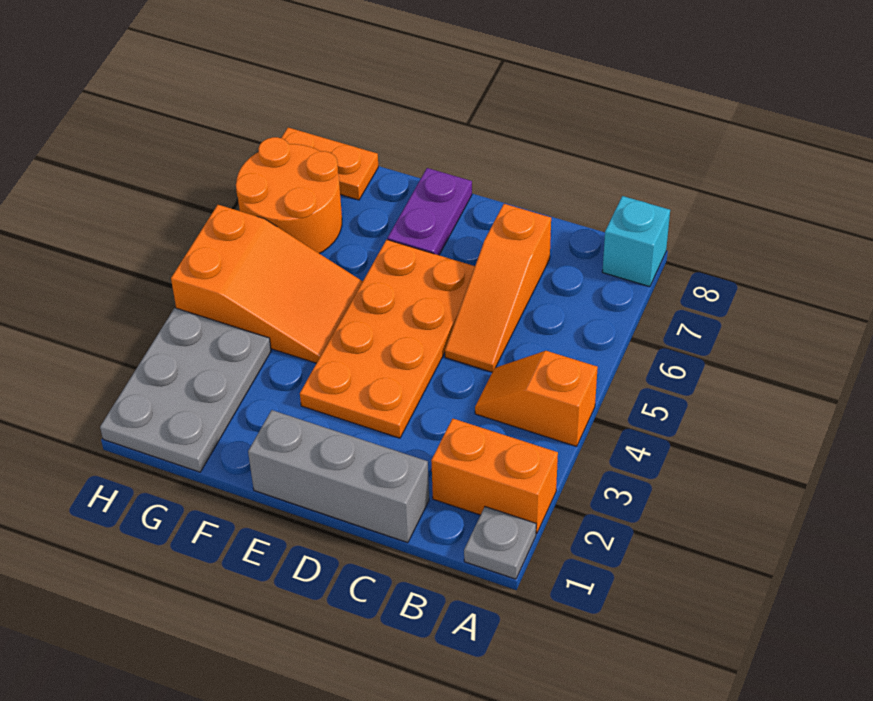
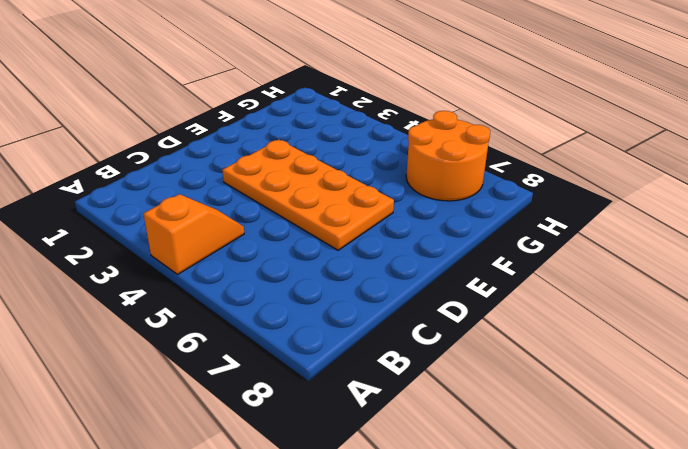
none -> grey plate A1 level 1
none -> orange brick A2:B2 level 1
none -> cyan brick A8 level 1

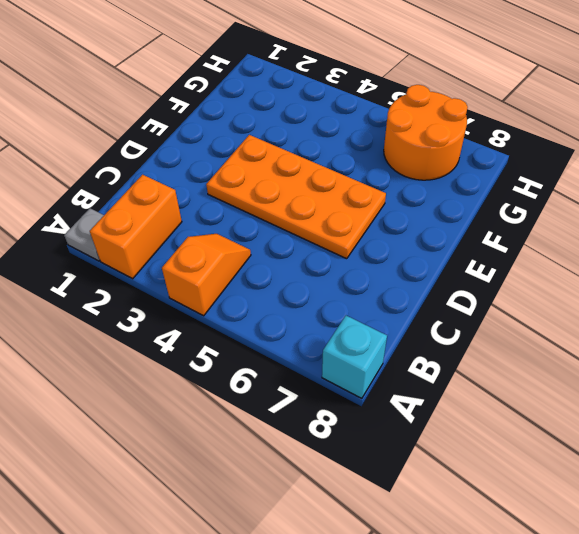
none -> grey brick C1:E1 level 1
none -> orange slope C5:C7 level 1 top 7
none -> purple plate E7:E8 level 1

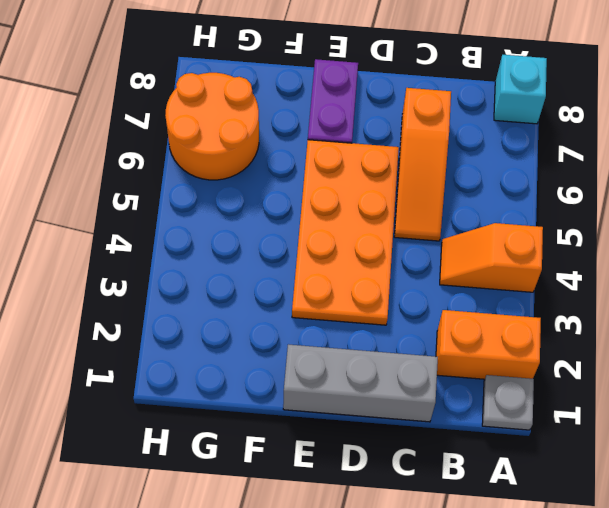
none -> orange slope F4:H5 level 1 top H
none -> grey plate G1:H3 level 1
none -> orange plate G8:H8 level 1

